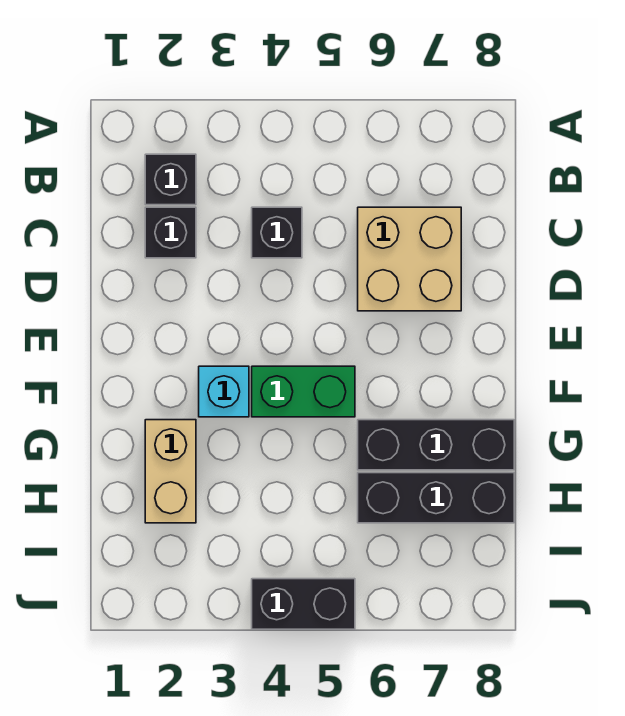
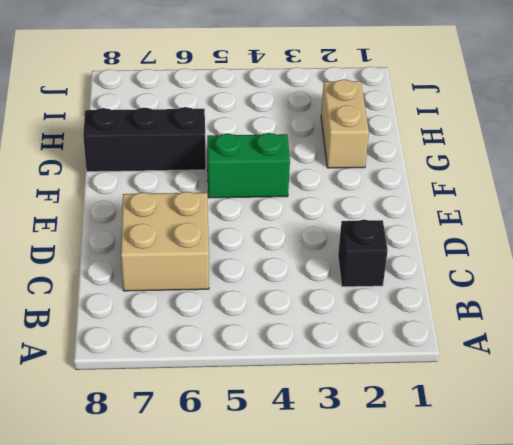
none -> black brick B2 level 1
none -> black brick C4 level 1

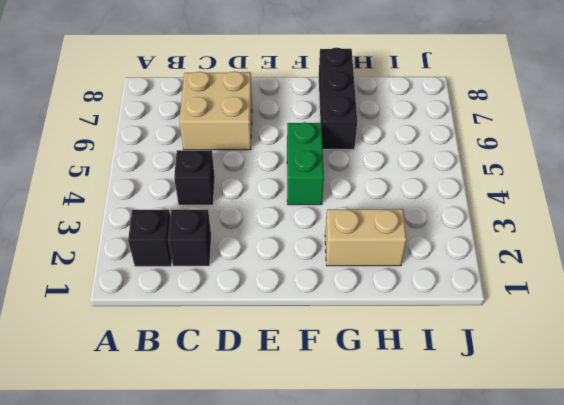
none -> cyan brick F3 level 1
none -> black brick H6:H8 level 1

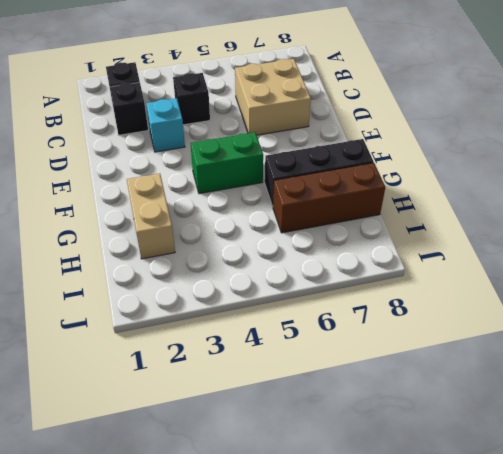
cyan brick D3 level 1 -> cyan brick F3 level 1
brown brick H6:H8 level 1 -> black brick H6:H8 level 1
none -> black brick J4:J5 level 1

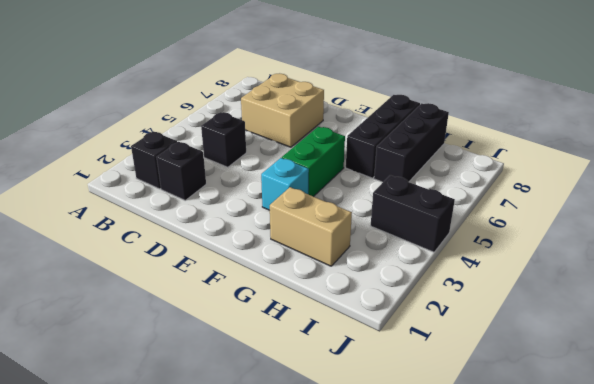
black brick I4:J4 level 1 -> black brick J4:J5 level 1

